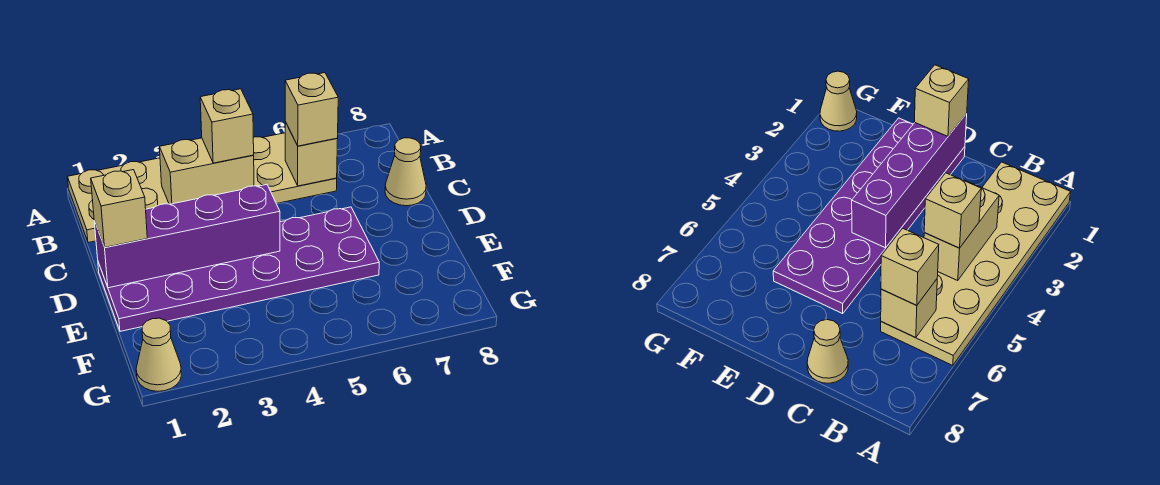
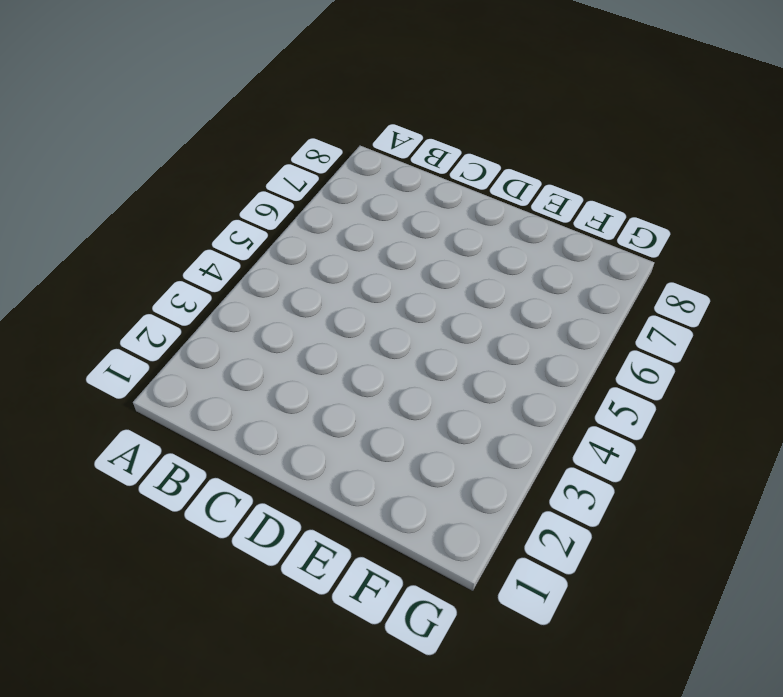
none -> tan plate A1:B6 level 1
none -> tan cone C8 level 1

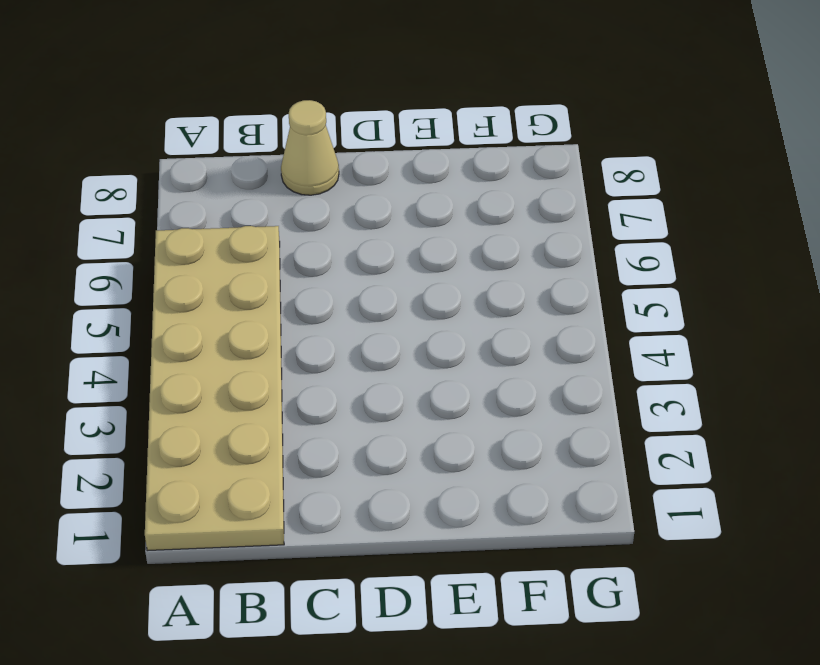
none -> purple plate D1:E6 level 1
none -> tan cone G1 level 1

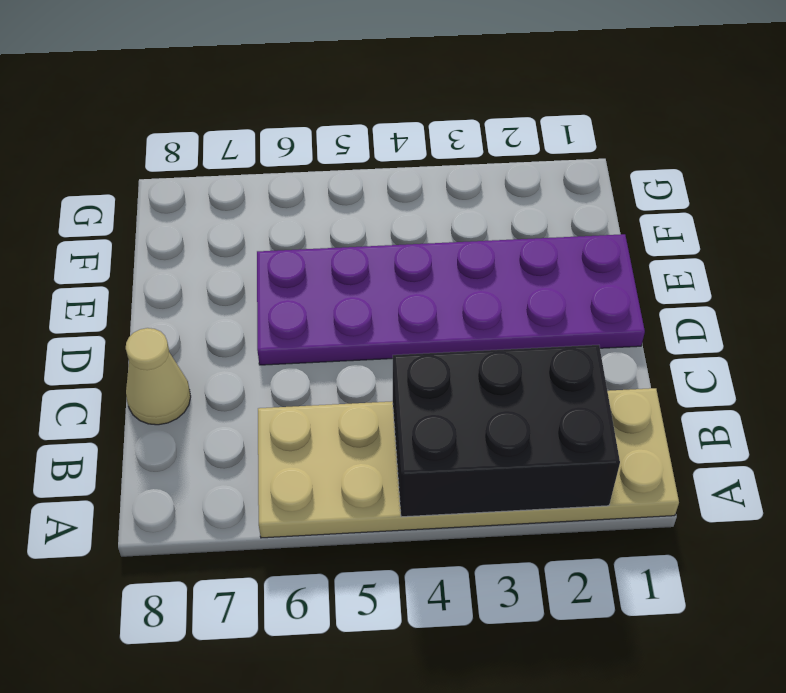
black brick A2:B4 level 2 -> tan brick B3:B4 level 2
none -> tan cone G1 level 1
none -> tan brick B6 level 2

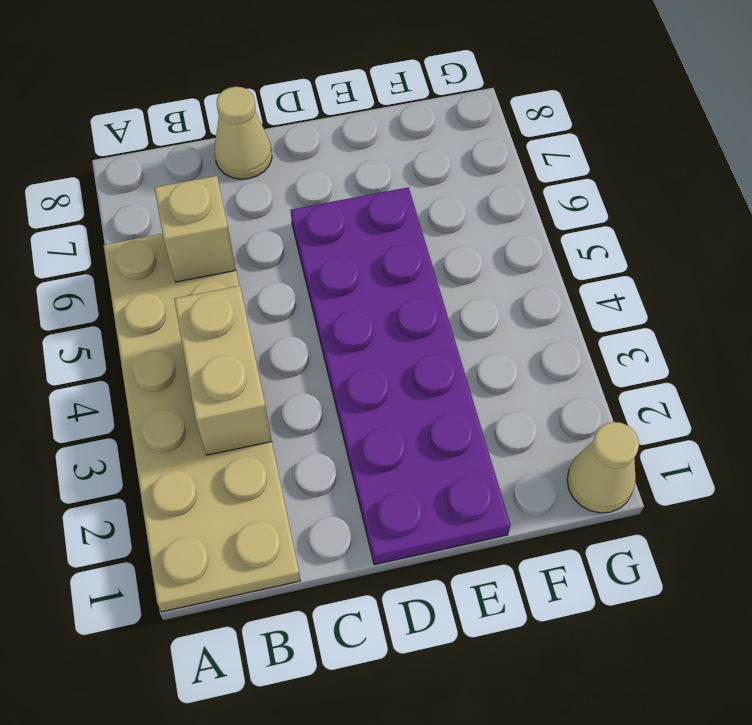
none -> purple brick D1:D4 level 2
none -> tan brick B4 level 3

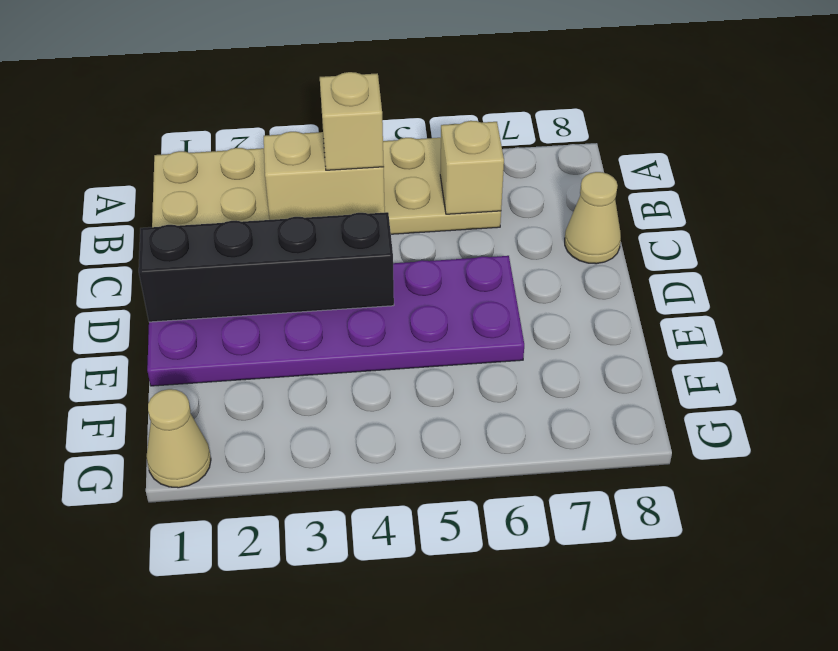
black brick D1:D4 level 2 -> purple brick D1:D4 level 2
none -> tan brick B6 level 3
none -> tan brick D1 level 3

